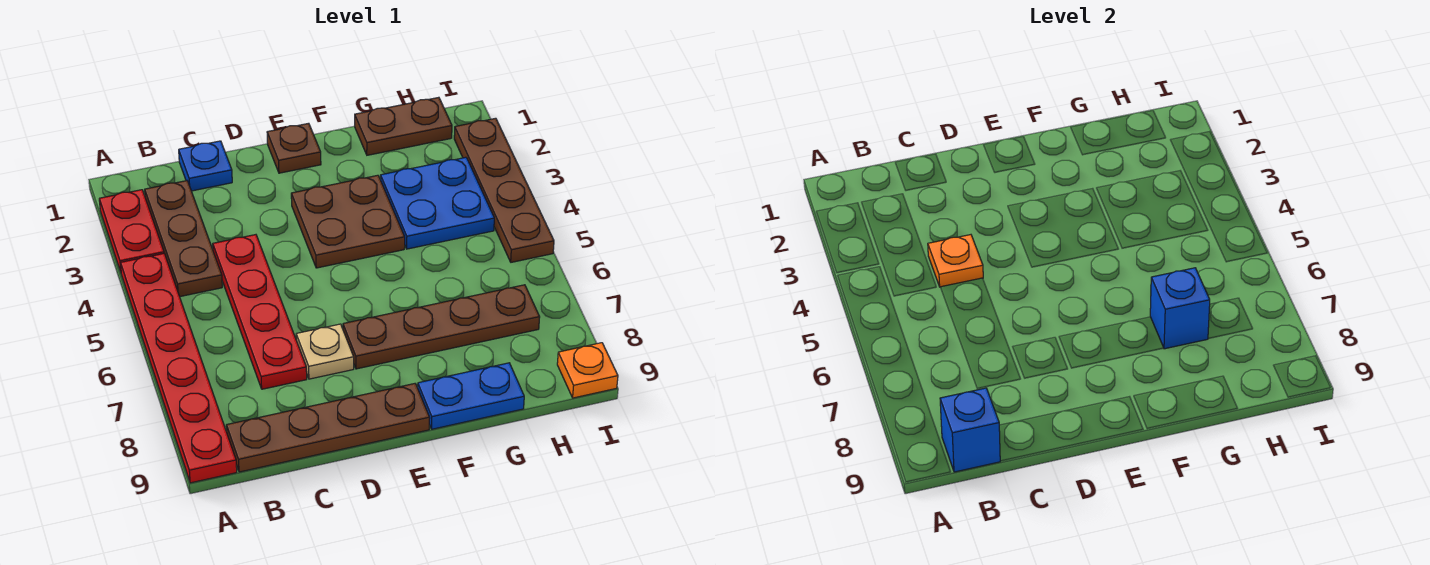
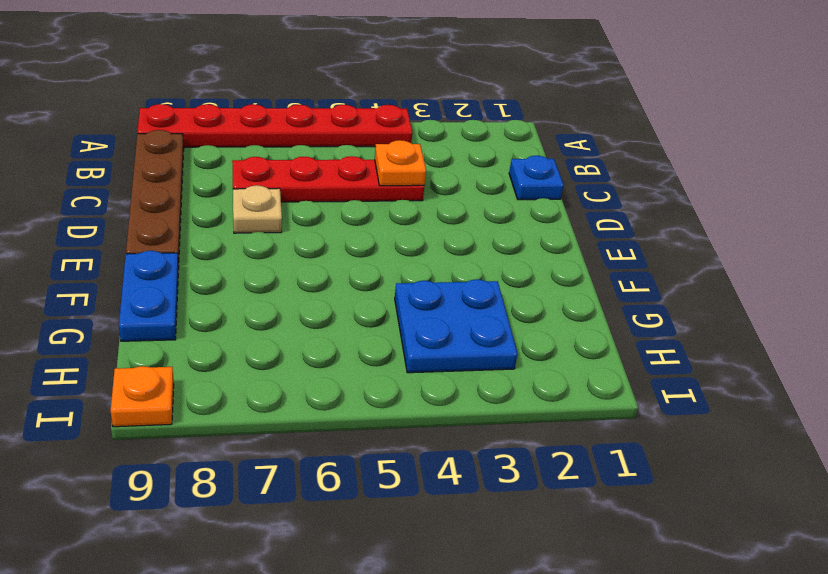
none -> red plate A2:A3 level 1
none -> brown plate B2:B4 level 1
none -> brown plate E1 level 1

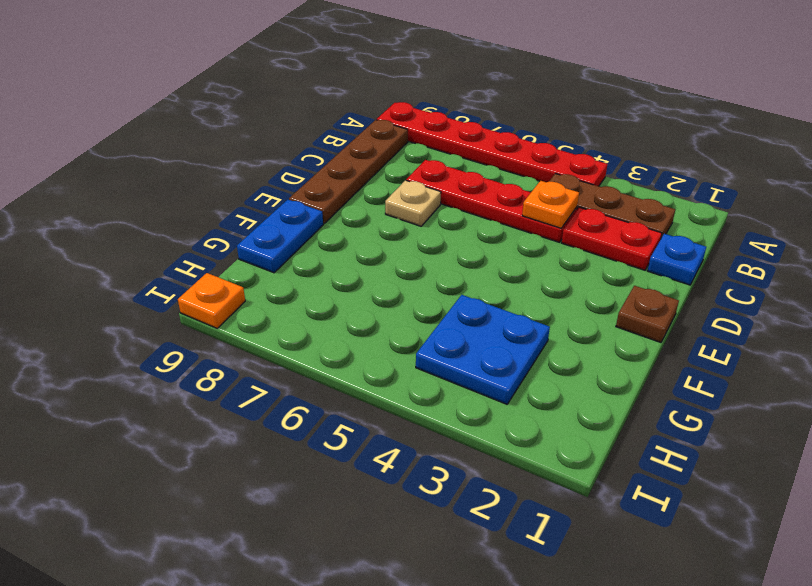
red plate C2:C3 level 1 -> red plate A2:A3 level 1
none -> brown plate E3:F4 level 1
none -> brown plate E7:H7 level 1
none -> brown plate G1:H1 level 1

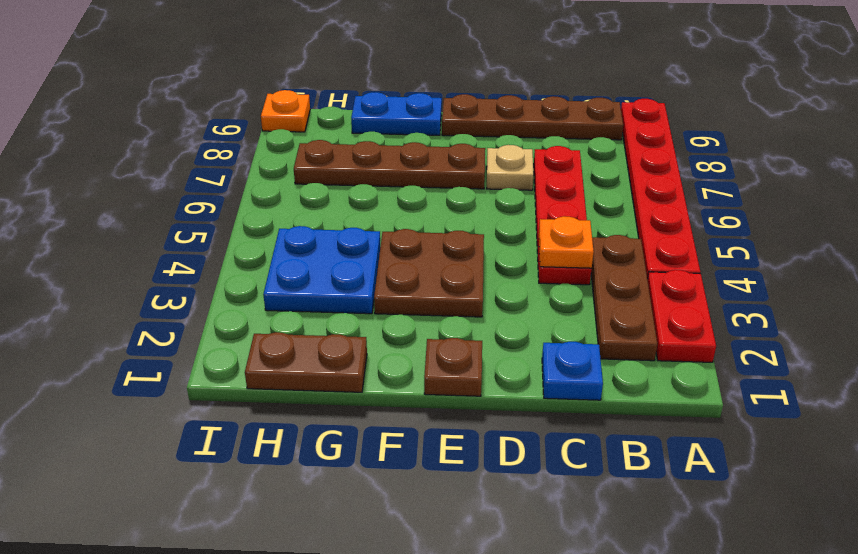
none -> brown plate I2:I5 level 1
none -> blue brick B9 level 2
none -> blue brick G7 level 2

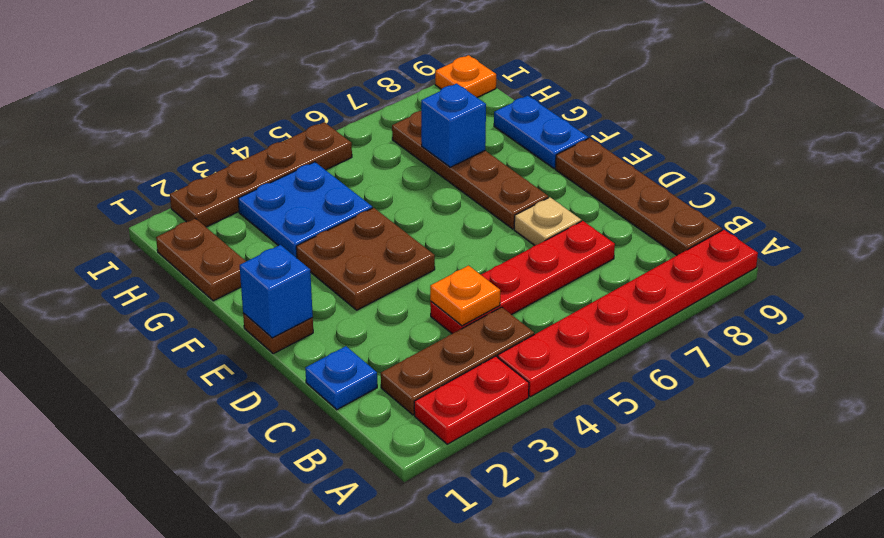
blue brick E1 level 2 -> blue brick B9 level 2

